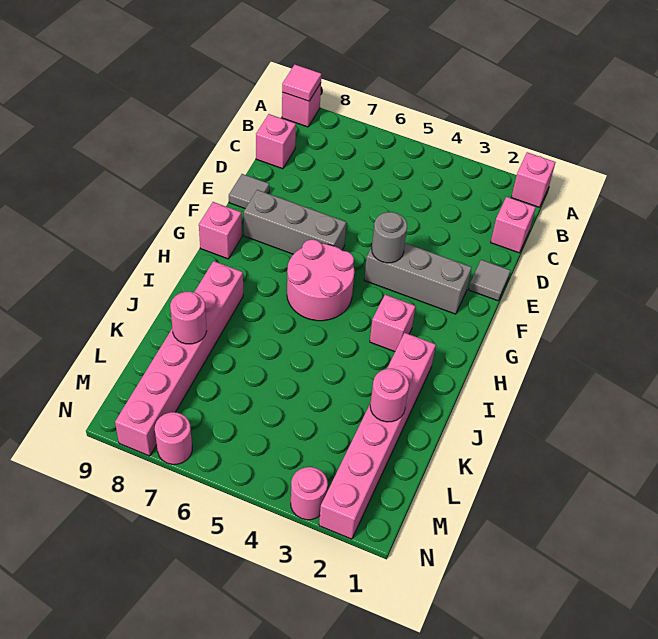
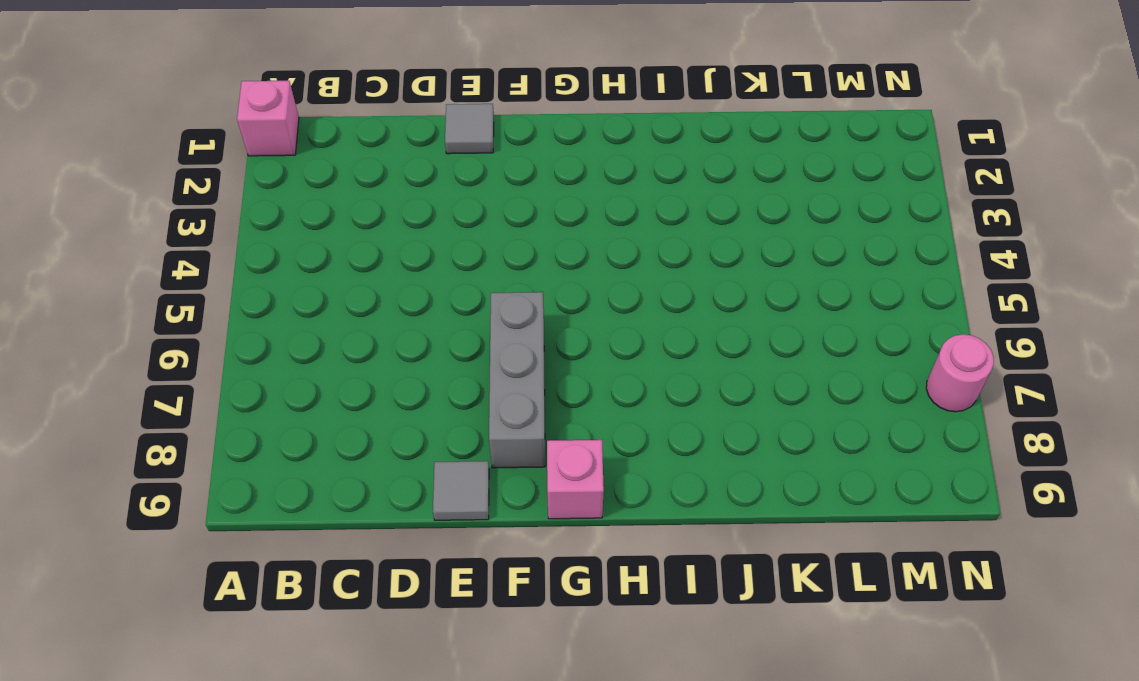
none -> pink brick A9 level 1
none -> pink brick C1 level 1
none -> pink brick C9 level 1

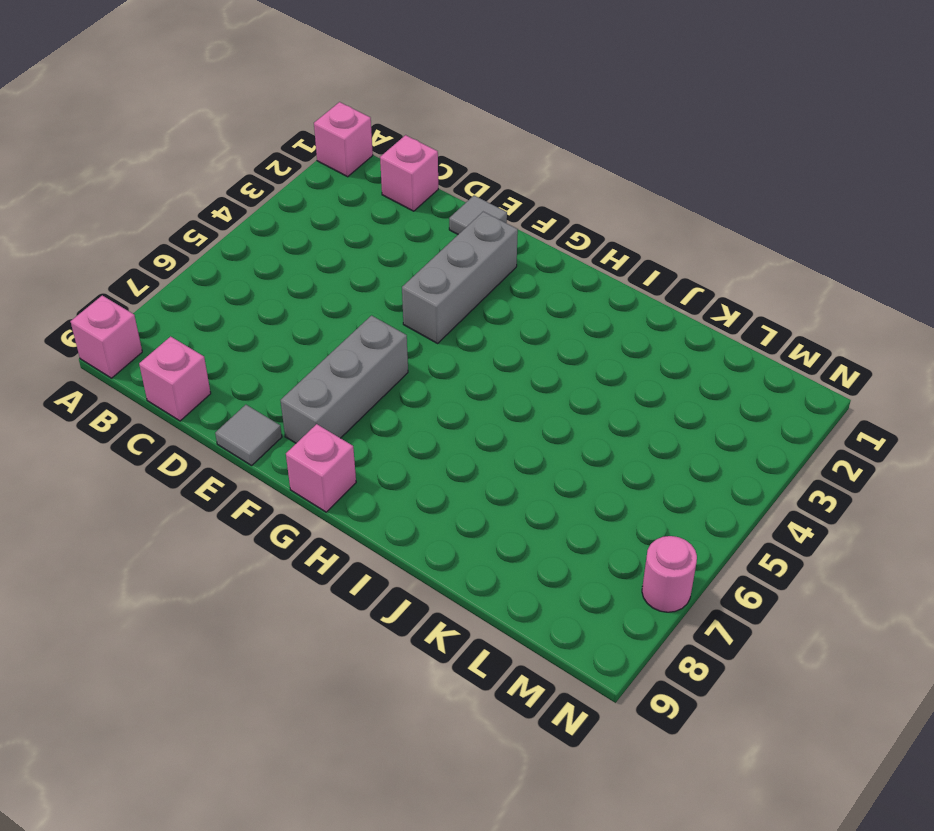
none -> pink round brick G5:H6 level 1
none -> pink brick H3 level 1
none -> pink brick I2:N2 level 1

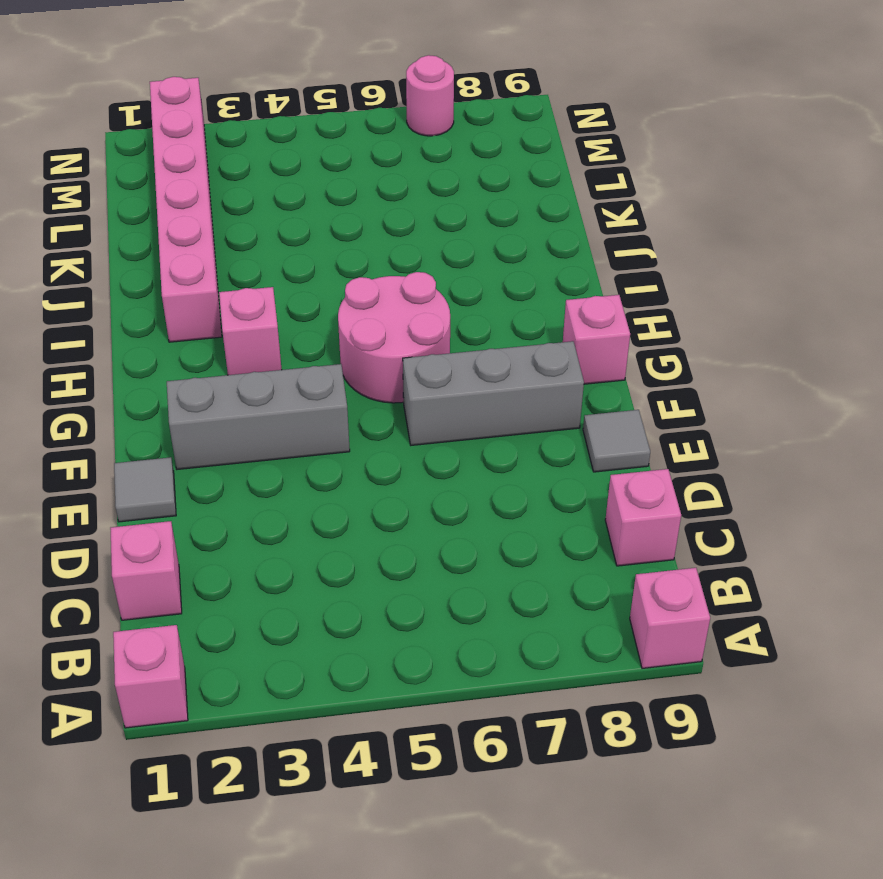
none -> pink brick I8:N8 level 1
none -> pink round brick N3 level 1
none -> pink tile A9 level 2

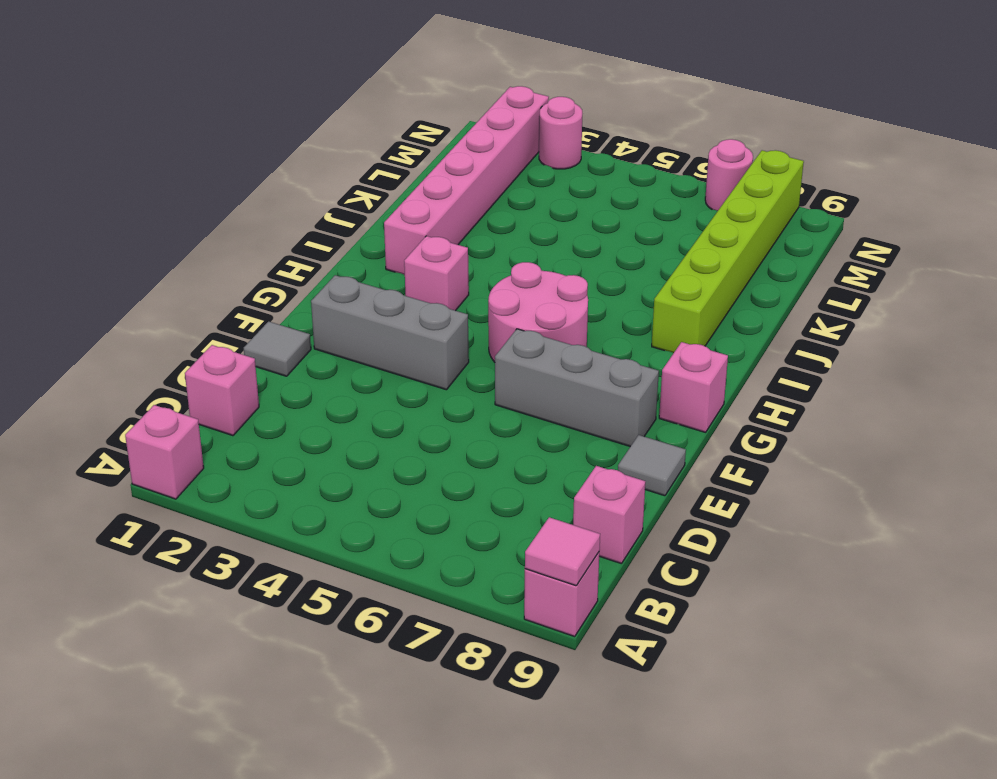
lime brick I8:N8 level 1 -> pink brick I8:N8 level 1
none -> grey round brick F4 level 2
none -> pink round brick K2 level 2
none -> pink round brick K8 level 2

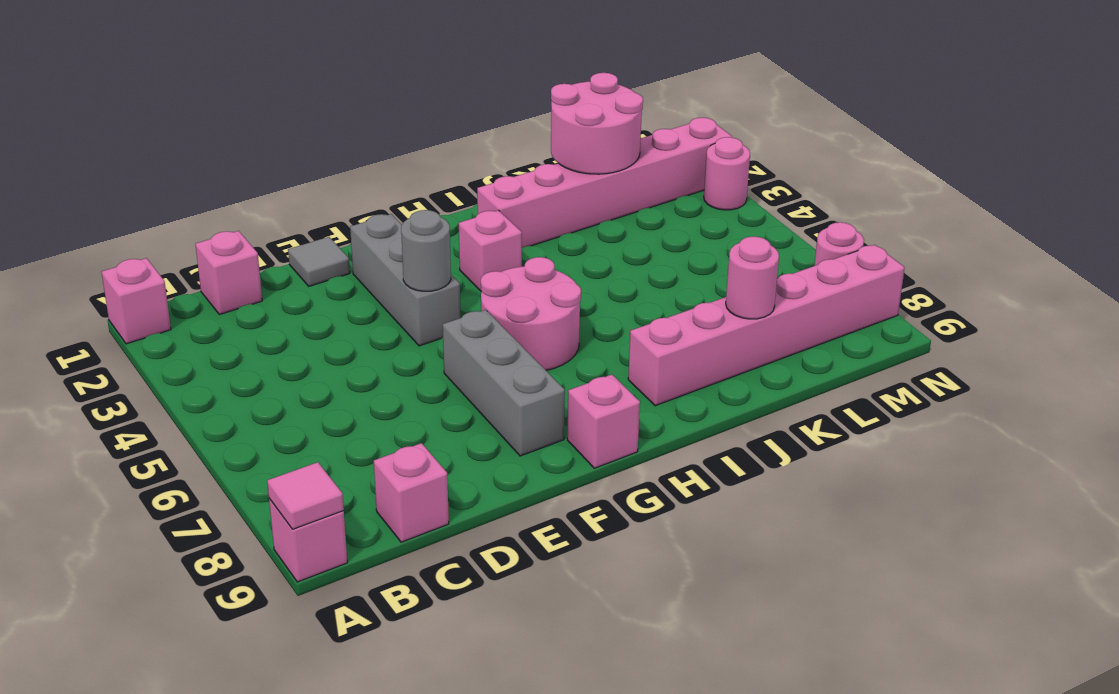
pink round brick K1:L2 level 2 -> pink round brick K2 level 2
none -> grey tile E9 level 1

